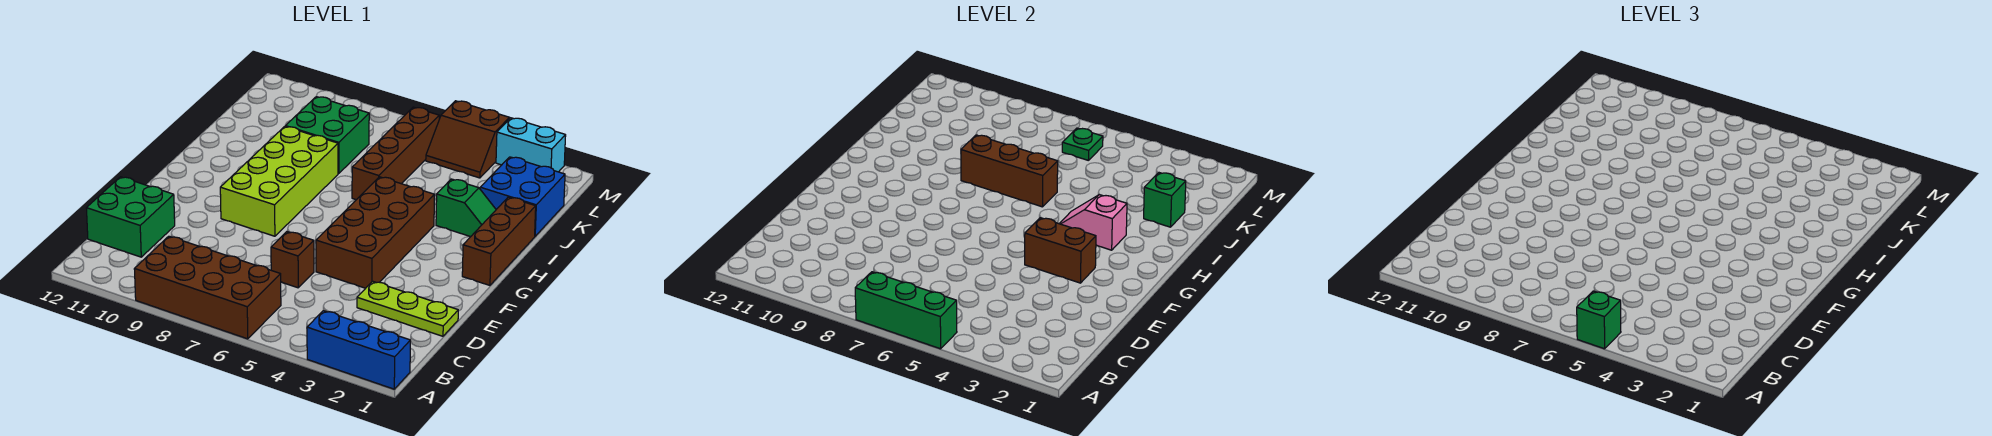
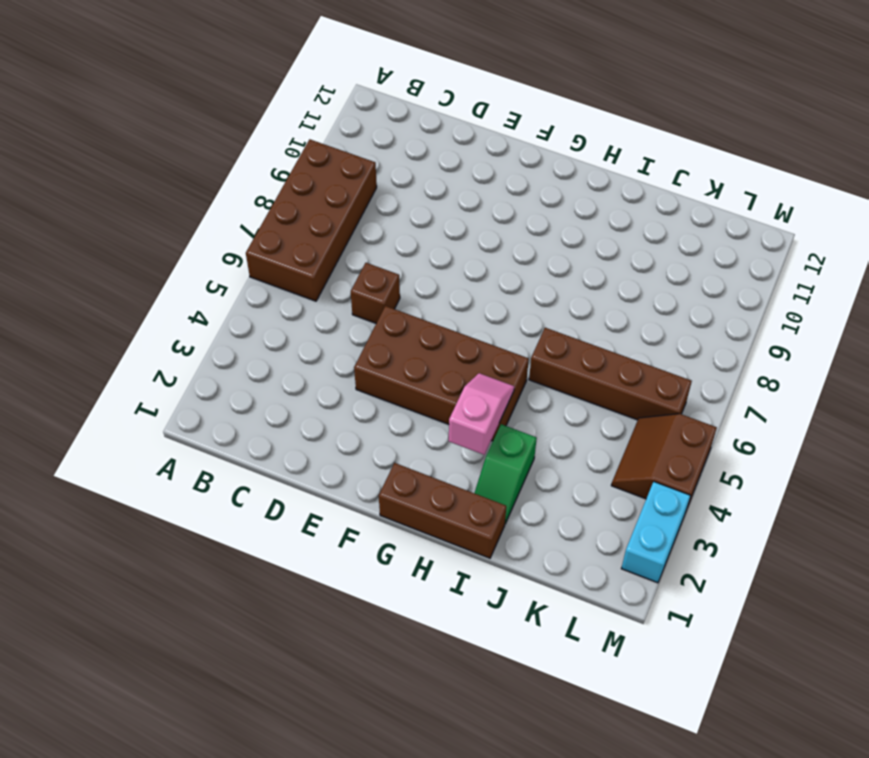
none -> blue brick A1:A3 level 1
none -> green brick C11:D12 level 1
none -> lime plate D1:D3 level 1

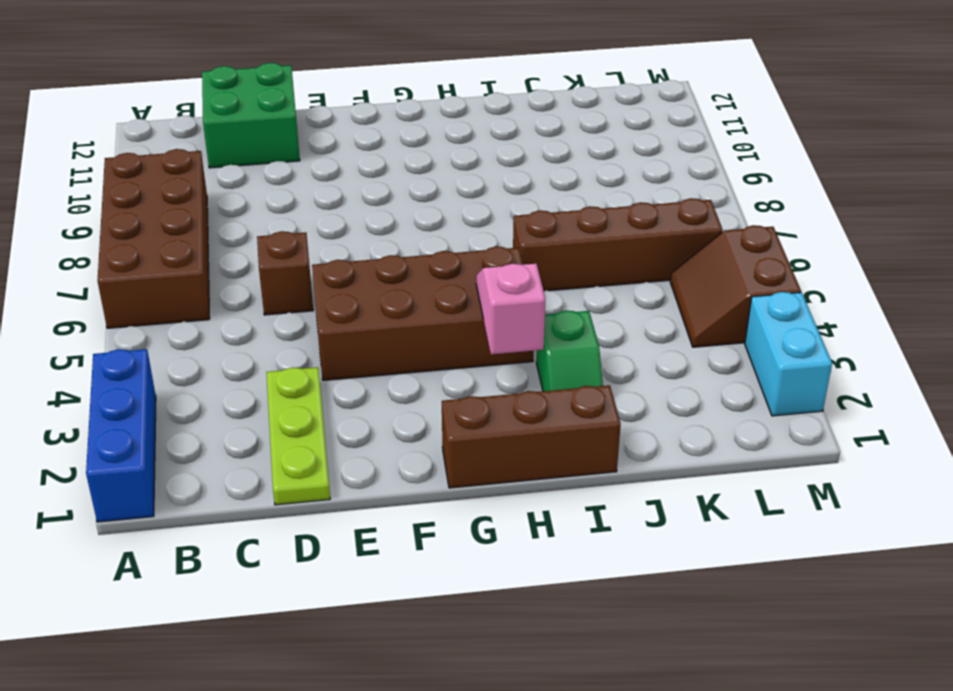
none -> lime brick F8:I9 level 1
none -> blue brick J1:K2 level 1
none -> green brick J8:K9 level 1

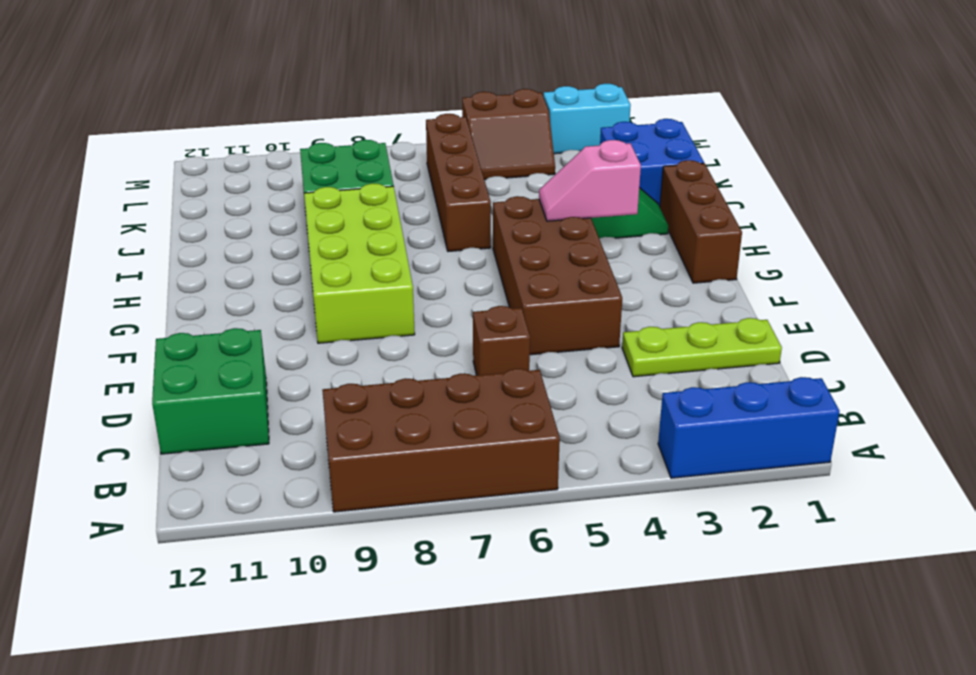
none -> green brick A5:A7 level 2
none -> brown brick F3:F4 level 2
none -> brown brick I6:I8 level 2

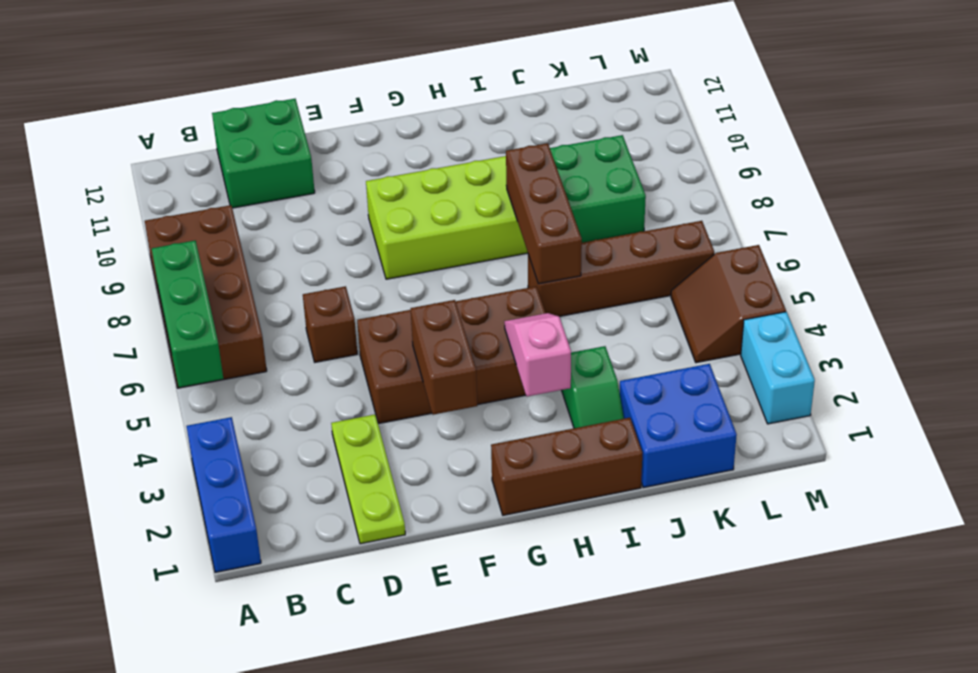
none -> green brick J2 level 2
none -> green plate L6 level 2
none -> green brick A5 level 3

